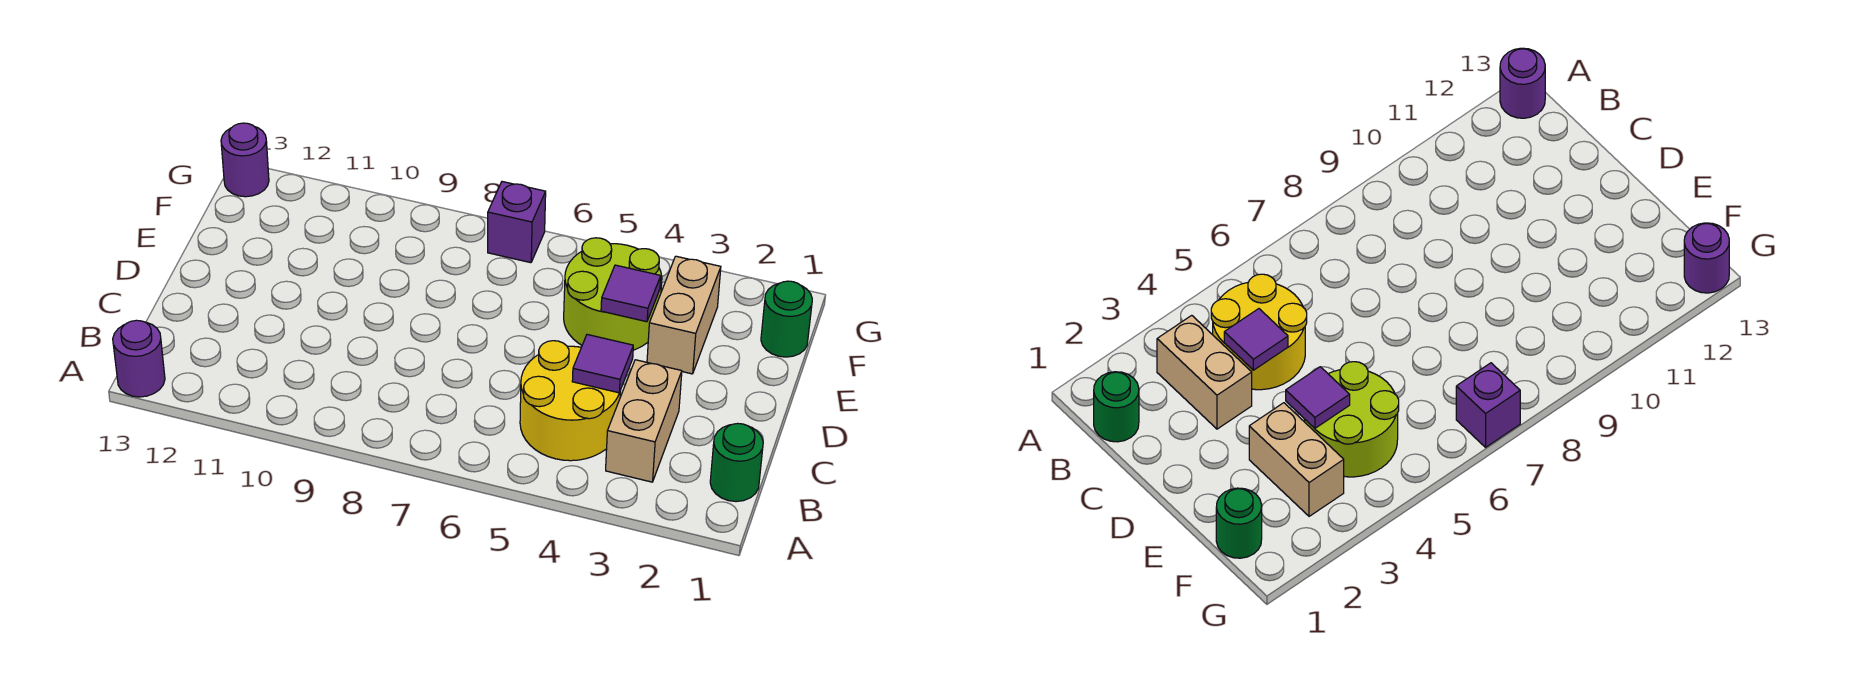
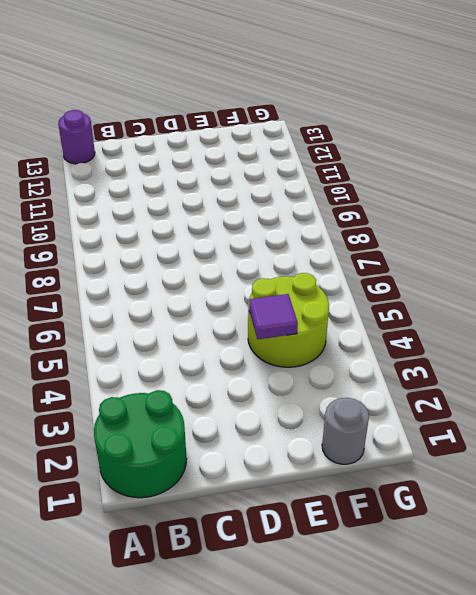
green round brick A1:B2 level 1 -> green round brick B1 level 1
grey round brick F1 level 1 -> green round brick F1 level 1
none -> tan brick B3:C3 level 1
none -> yellow round brick B4:C5 level 1

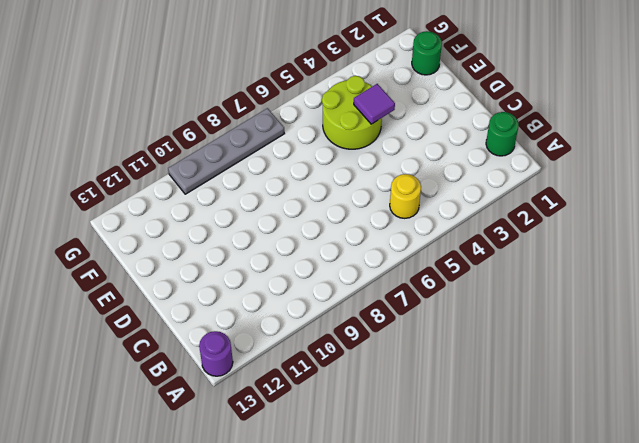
yellow round brick B5 level 1 -> yellow round brick B4:C5 level 1
grey plate G7:G10 level 1 -> purple brick G7 level 1
none -> tan brick B3:C3 level 1
none -> tan brick E3:F3 level 1

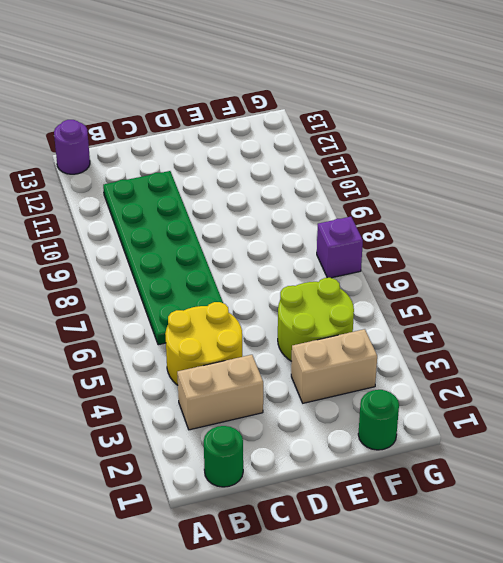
green plate B6:C11 level 1 -> none
none -> purple round brick G13 level 1
none -> purple tile C4 level 2

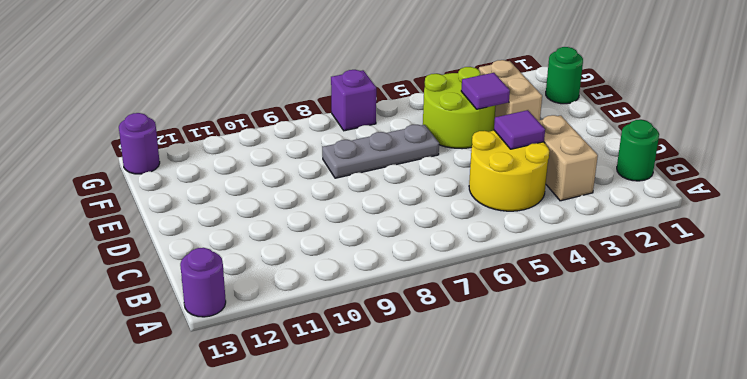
grey plate E6:E8 level 1 -> none

